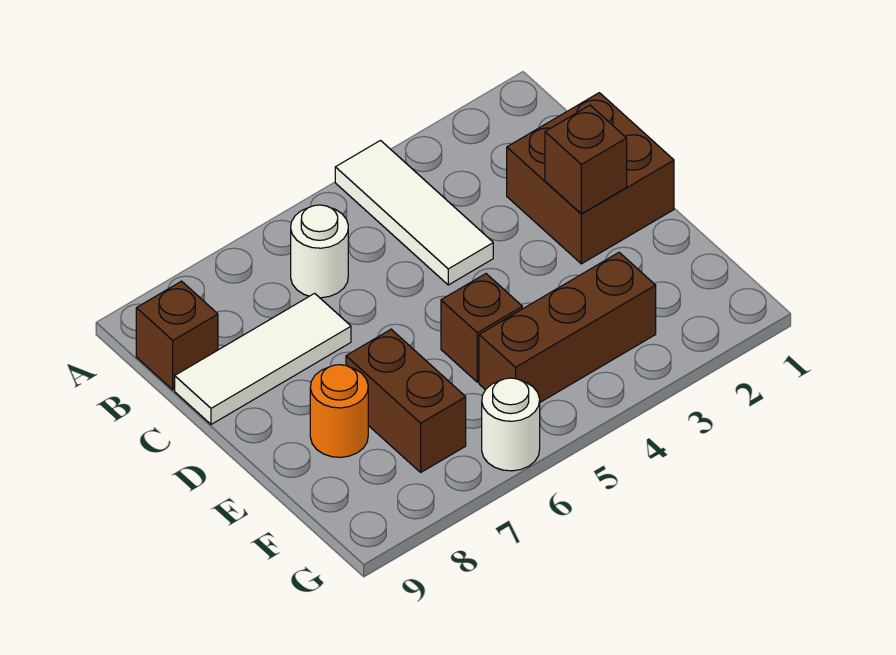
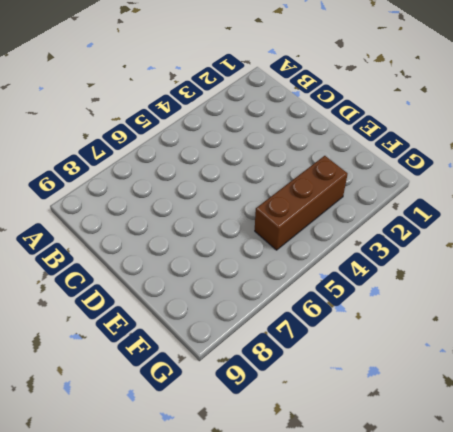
none -> white tile A4:C4 level 1
none -> white round brick B6 level 1

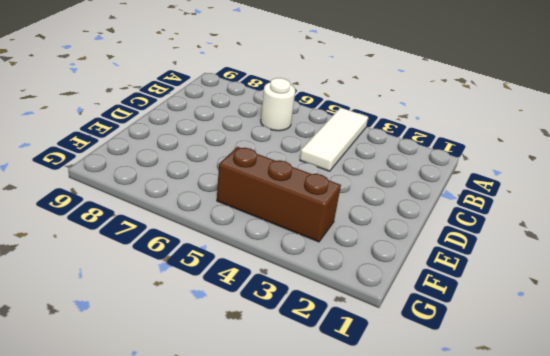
none -> brown brick B9 level 1
none -> brown brick C1:D2 level 1

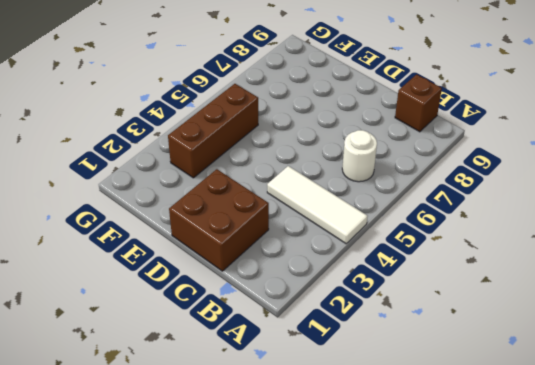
none -> white tile C7:C9 level 1
none -> brown brick E5 level 1

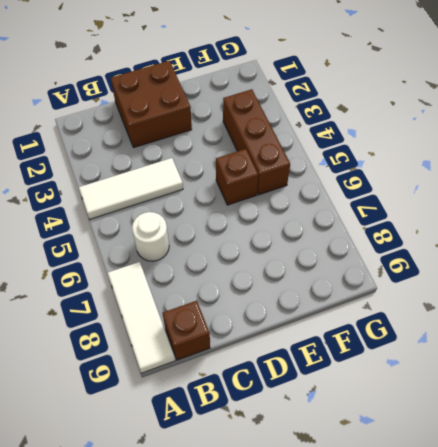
white tile A7:A9 level 1 -> white tile C7:C9 level 1
none -> brown brick E7:F7 level 1
none -> orange round brick E8 level 1

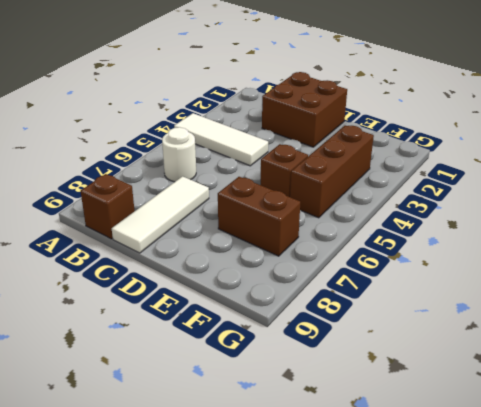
none -> orange round brick E8 level 1
none -> white round brick G6 level 1

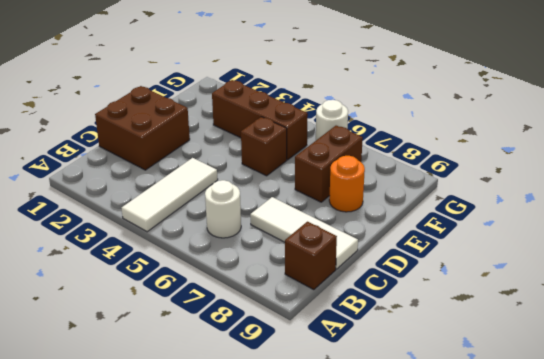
none -> brown brick D2 level 2

